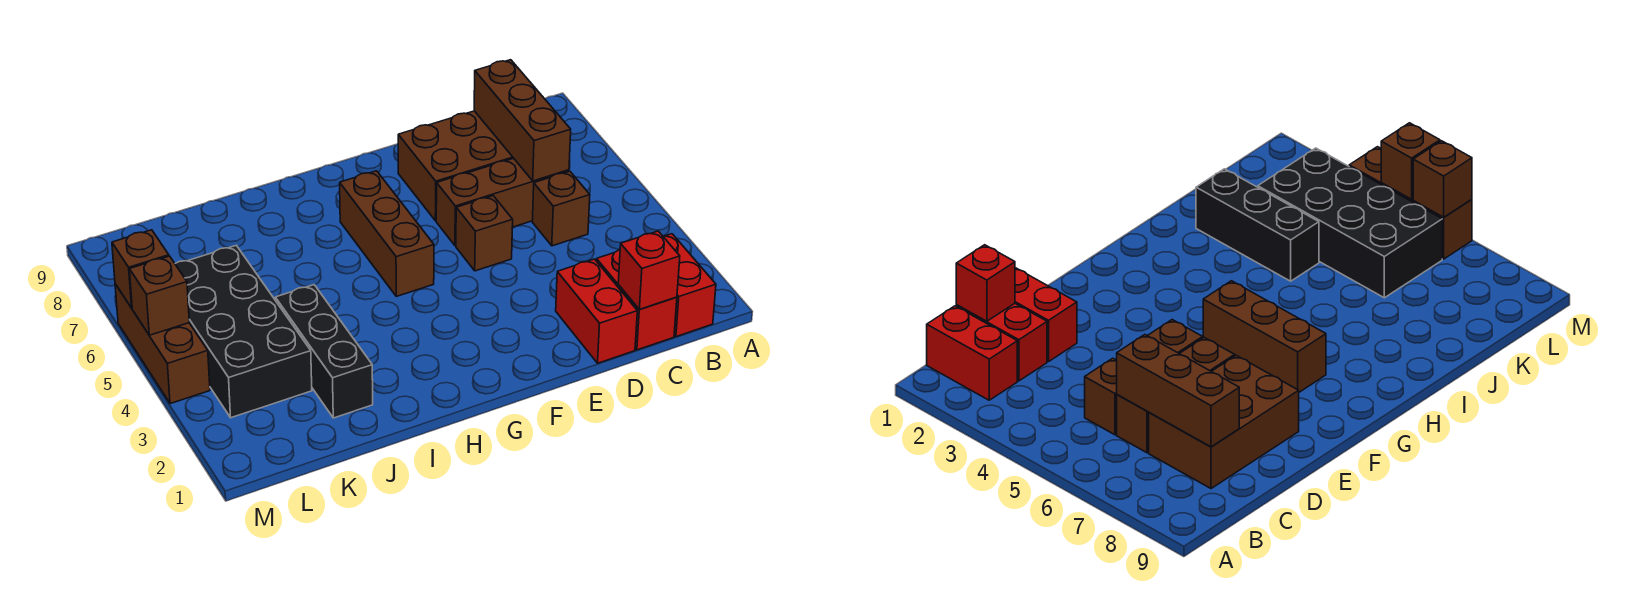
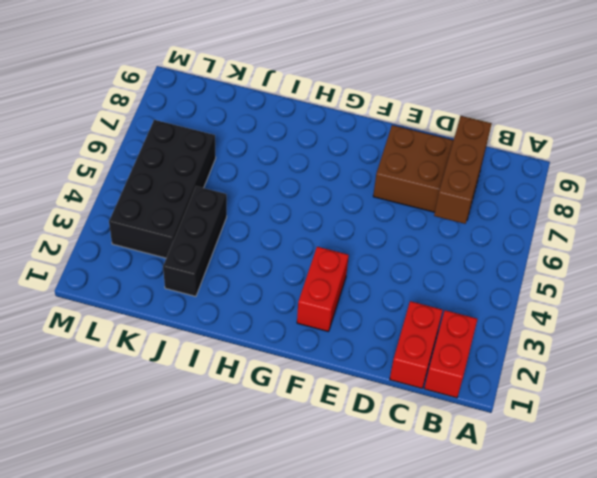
red brick F2:F3 level 1 -> red brick D1:D2 level 1
none -> brown brick C5 level 1
none -> brown brick C6:E6 level 1
none -> brown brick E5 level 1

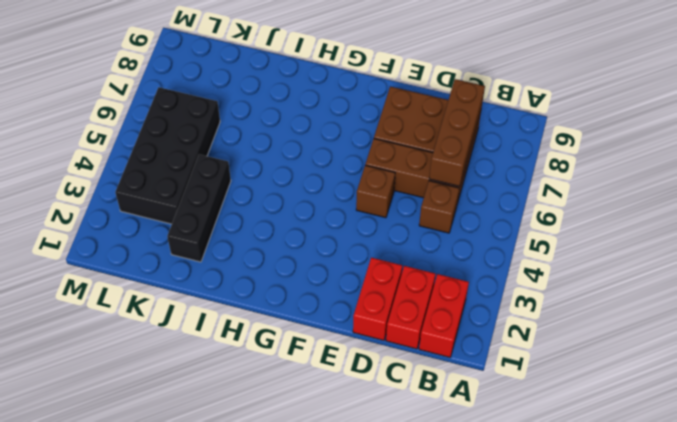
none -> brown brick G5:G7 level 1
none -> brown brick M4:M6 level 1
none -> red brick C1 level 2

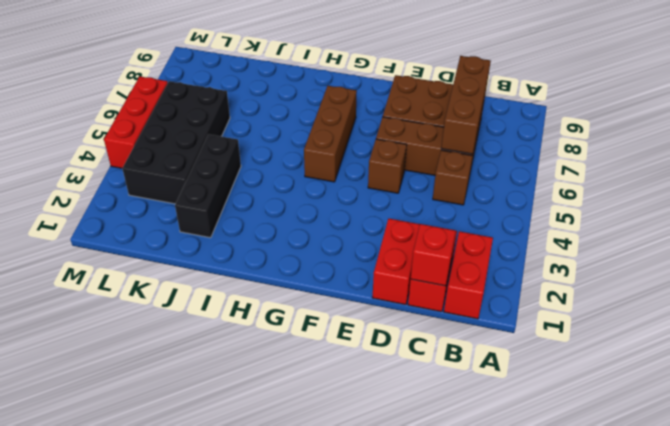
red brick M4:M6 level 1 -> brown brick M4:M6 level 1
none -> brown brick M5 level 2
none -> brown brick M6 level 2

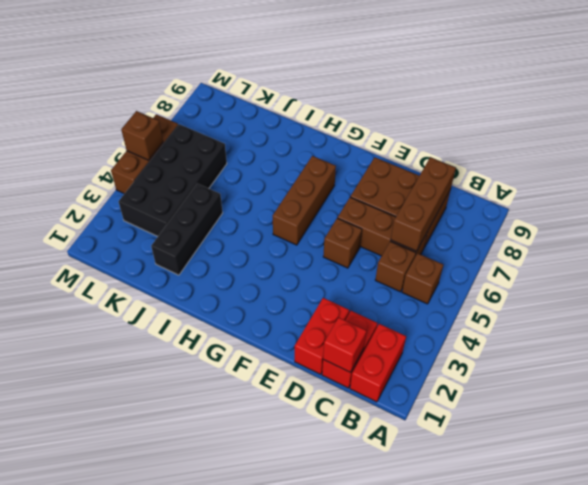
brown brick B5 level 1 -> brown brick M6 level 2

